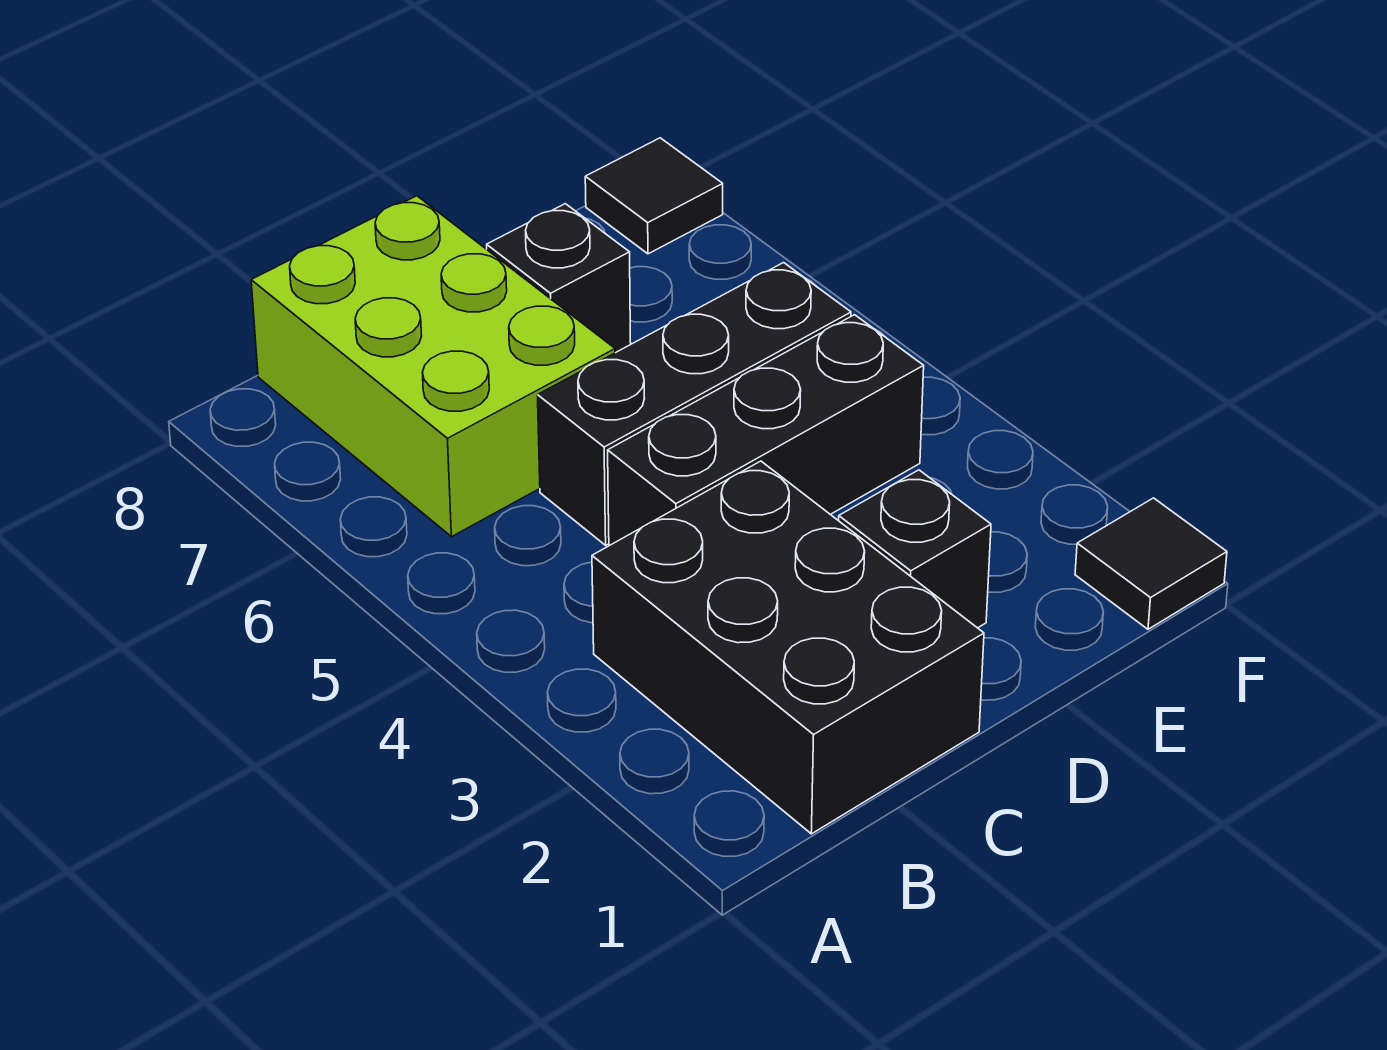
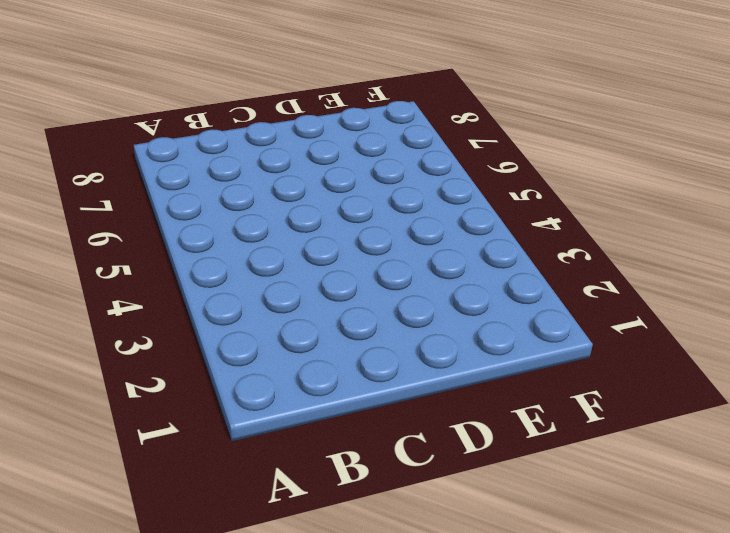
none -> black brick B1:C3 level 1
none -> lime brick B6:C8 level 1

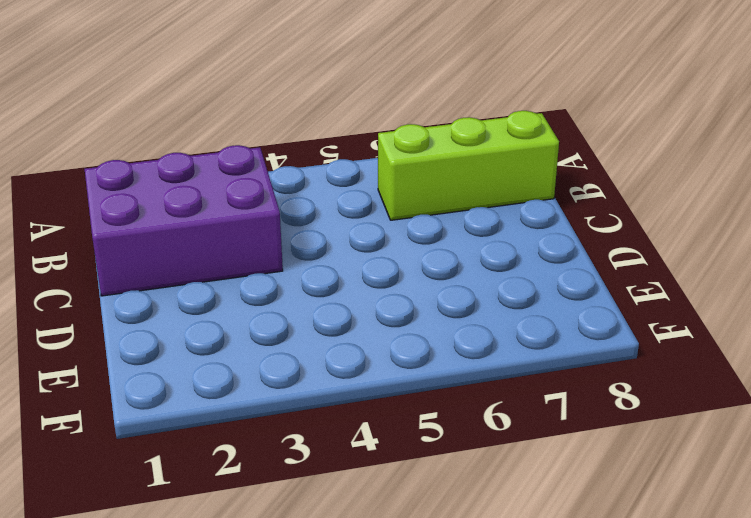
purple brick B1:C3 level 1 -> black brick B1:C3 level 1
lime brick B6:B8 level 1 -> lime brick B6:C8 level 1
none -> black brick C4:E4 level 1
none -> black brick C5:E5 level 1

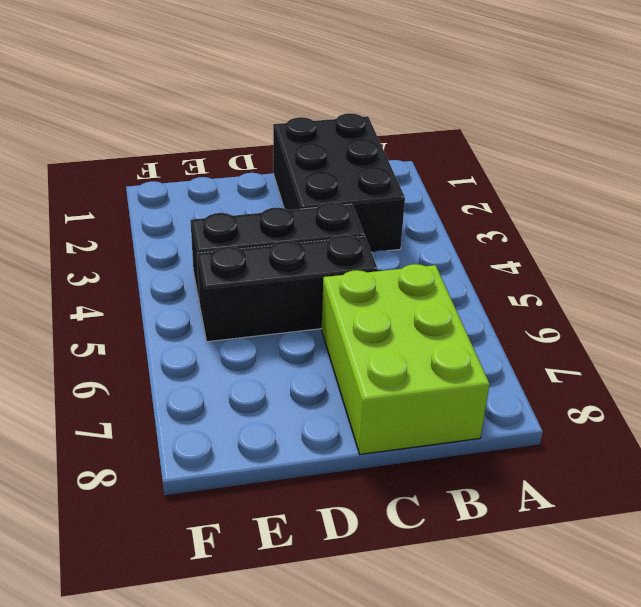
none -> black brick D2 level 1
none -> black brick D7 level 1

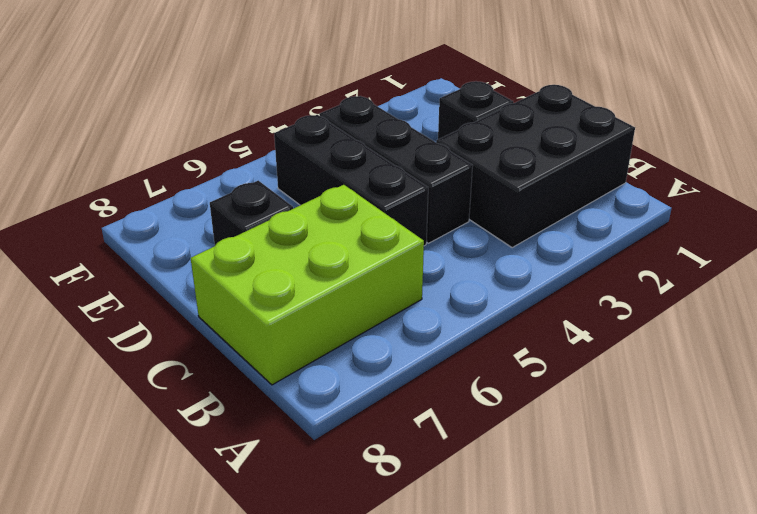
none -> black tile F1 level 1
none -> black tile F8 level 1

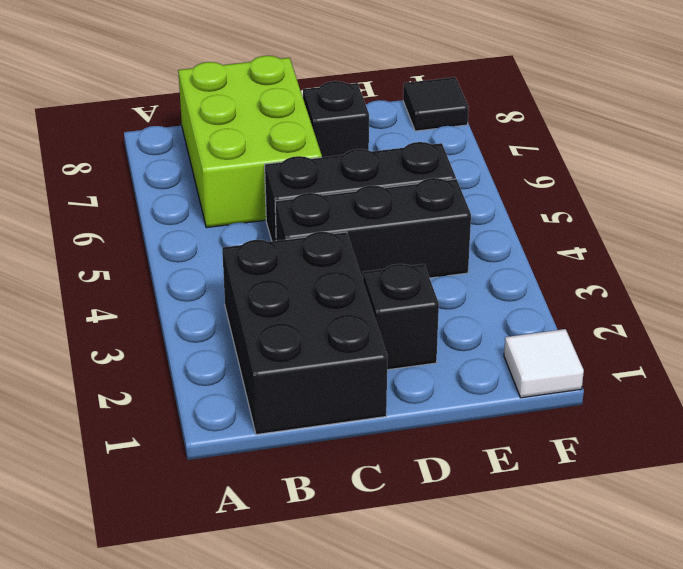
white tile F1 level 1 -> black tile F1 level 1

